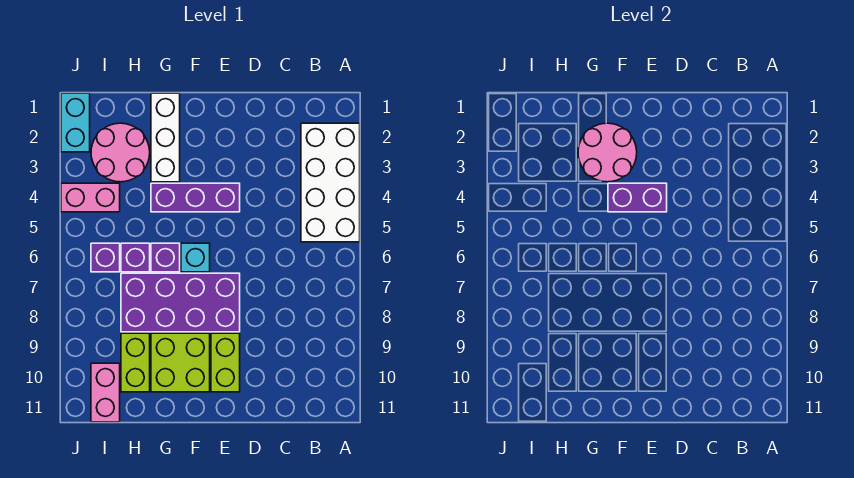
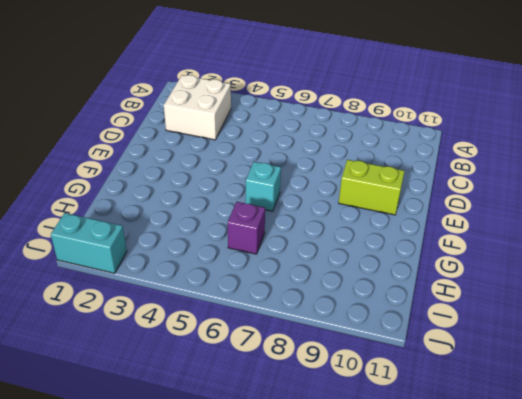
white brick B2:C3 level 1 -> white brick A2:B5 level 1
none -> purple brick E4:G4 level 1
none -> purple brick E7:H8 level 1
none -> lime brick F9:G10 level 1

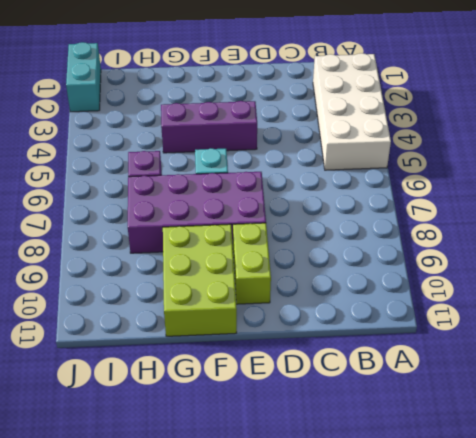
lime brick F9:G11 level 1 -> lime brick F9:G10 level 1
none -> white brick G1:G3 level 1
none -> purple brick G6 level 1
none -> pink round brick H2:I3 level 1

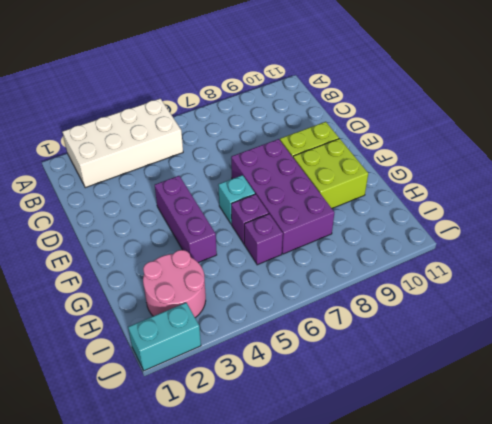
none -> white brick G1:G3 level 1
none -> lime brick H9:H10 level 1
none -> pink brick I4:J4 level 1

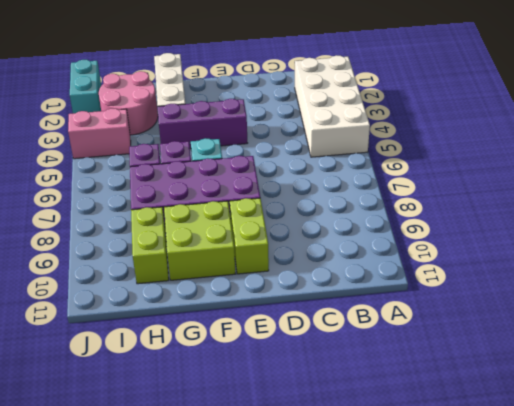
none -> purple brick I6 level 1
none -> pink brick I10:I11 level 1
none -> purple brick E4:F4 level 2

